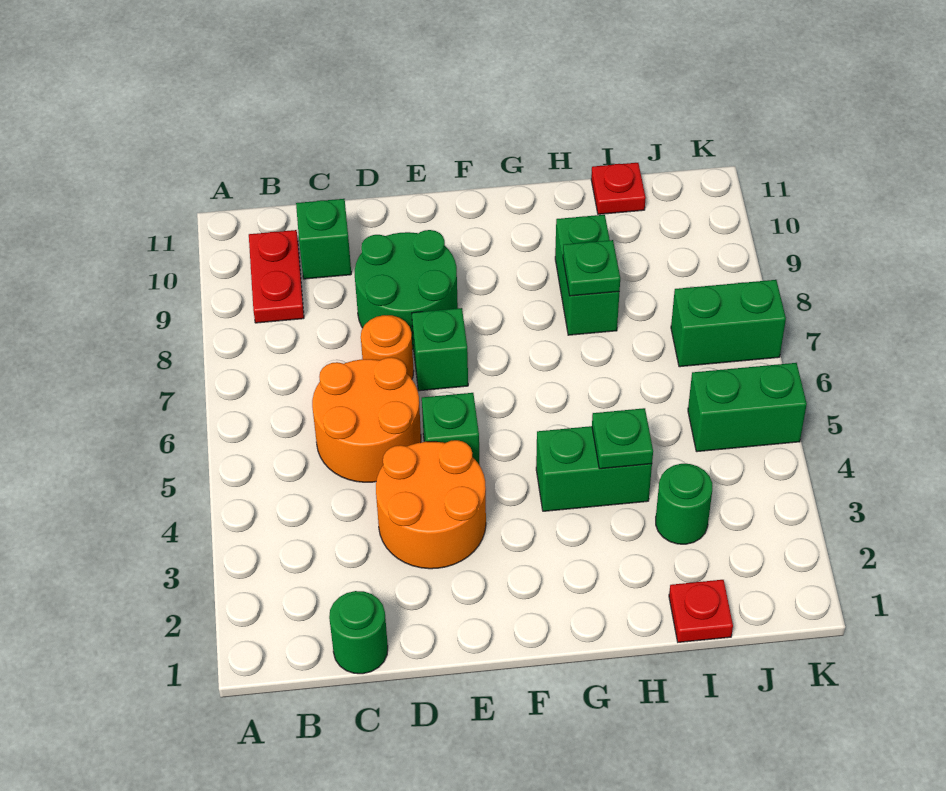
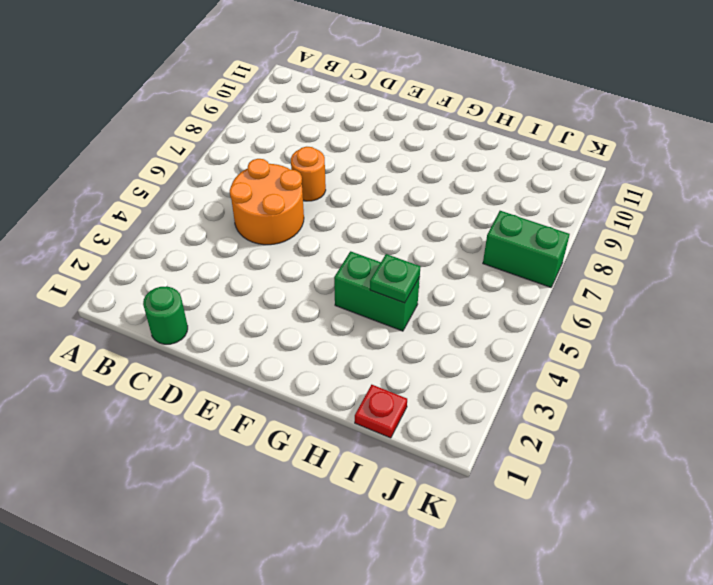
none -> red plate B9:B10 level 1
none -> green brick C10 level 1
none -> orange round brick D3:E4 level 1

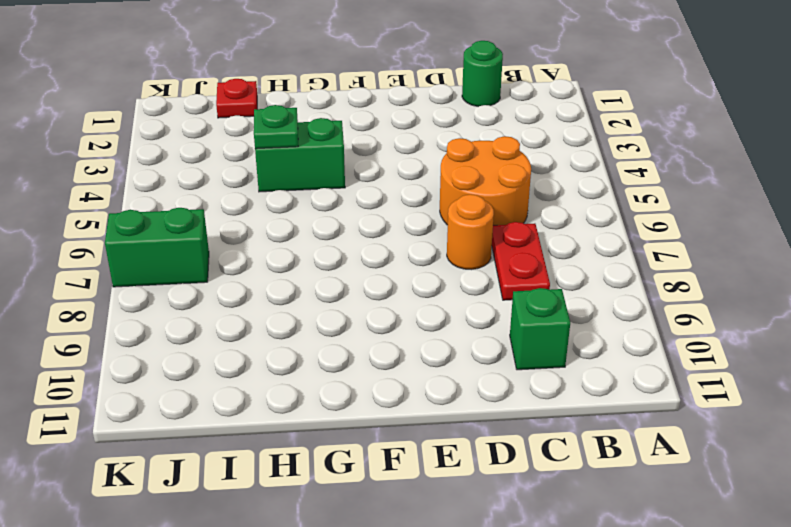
red plate C7:C8 level 1 -> red plate B9:B10 level 1
none -> orange round brick D3:E4 level 1
none -> green round brick D8:E9 level 1
none -> green brick E5 level 1

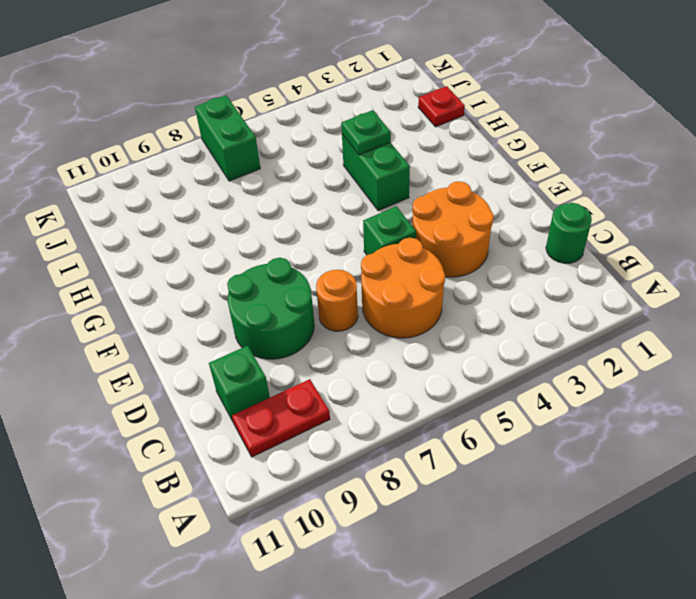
none -> green brick E7 level 1
none -> green brick H8:H9 level 1
none -> green round brick I3 level 1

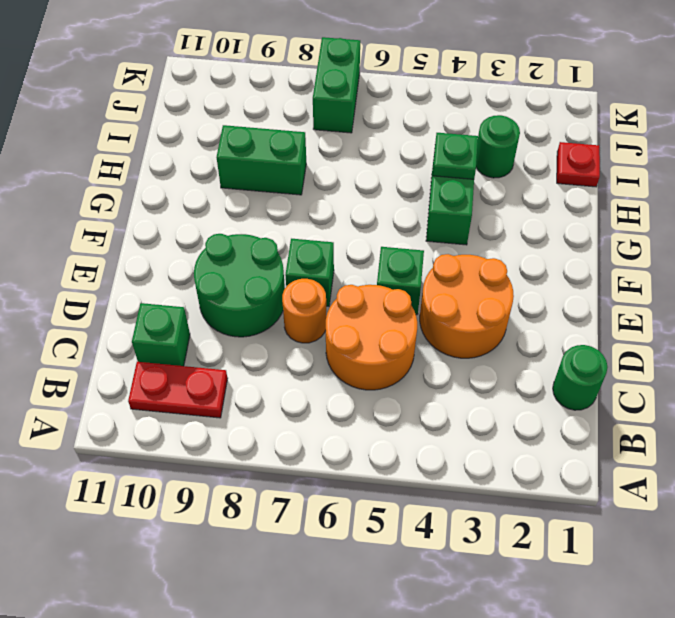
none -> red plate I11 level 1
none -> green brick J5:K5 level 1
none -> green plate H8 level 2

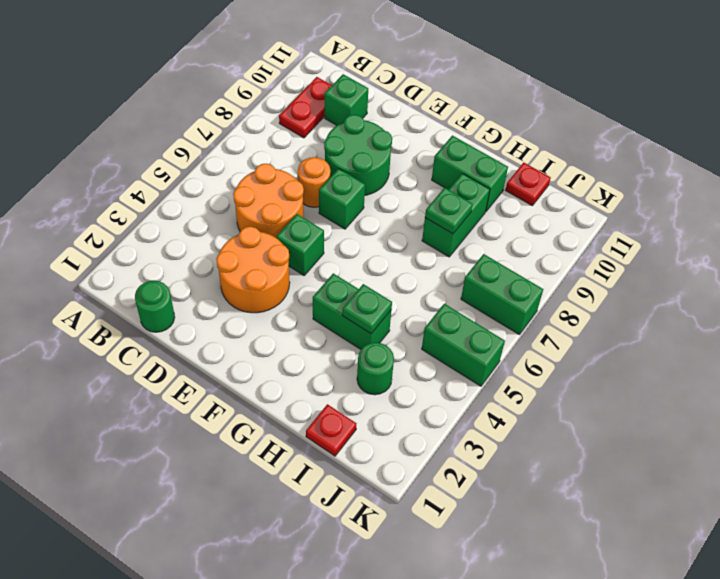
green brick G10:H10 level 1 -> none

